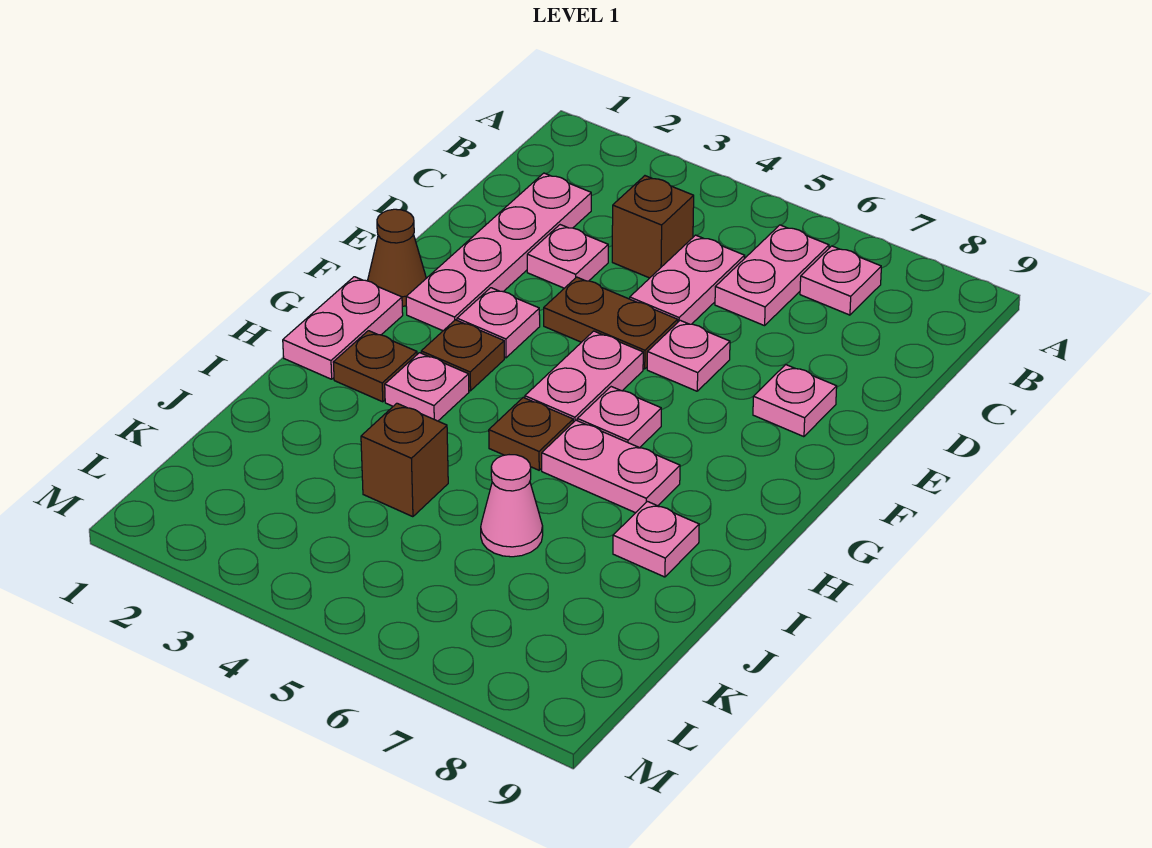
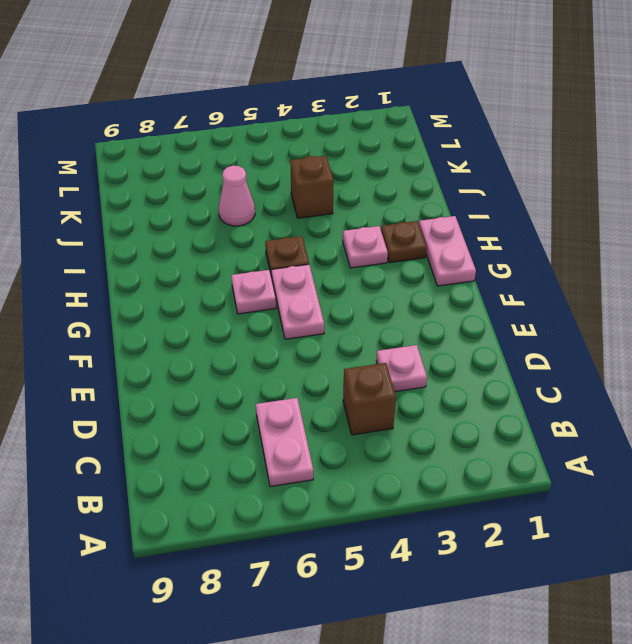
none -> pink plate B7 level 1
none -> pink plate C2:F2 level 1
none -> pink plate C5:D5 level 1

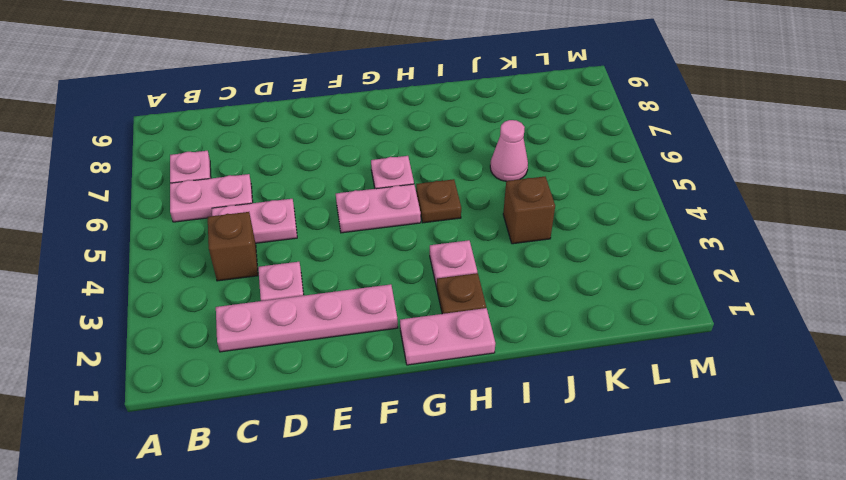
none -> brown plate E4:E5 level 1
none -> pink plate E6 level 1
none -> pink plate E8 level 1

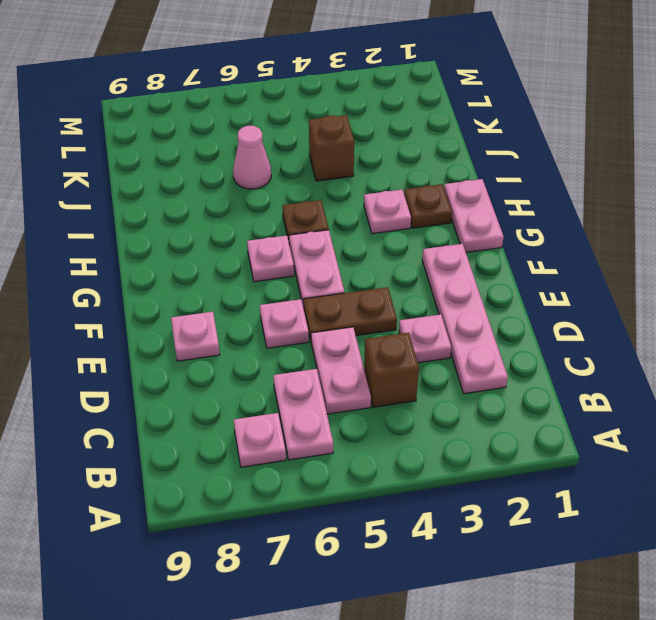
none -> brown cone F1 level 1
none -> pink plate F3 level 1
none -> brown plate G3 level 1

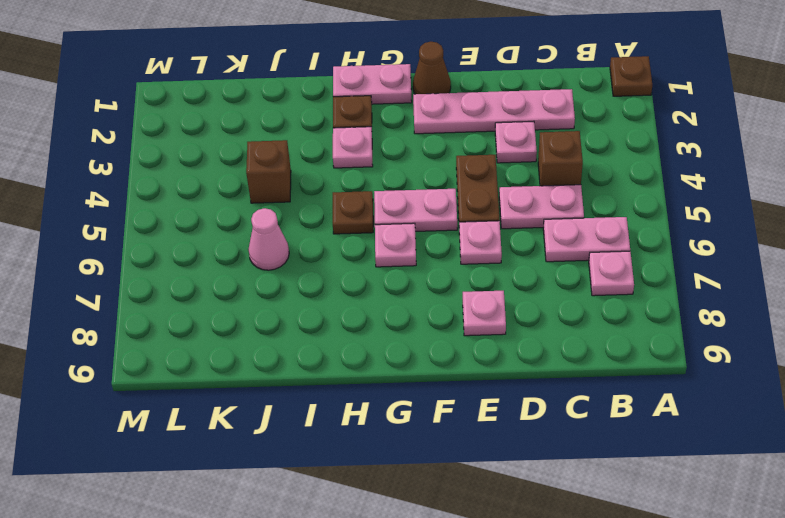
brown plate A1 level 1 -> brown plate G3 level 1
none -> pink plate F3 level 1
none -> pink plate H6:H7 level 1
none -> pink plate I8 level 1

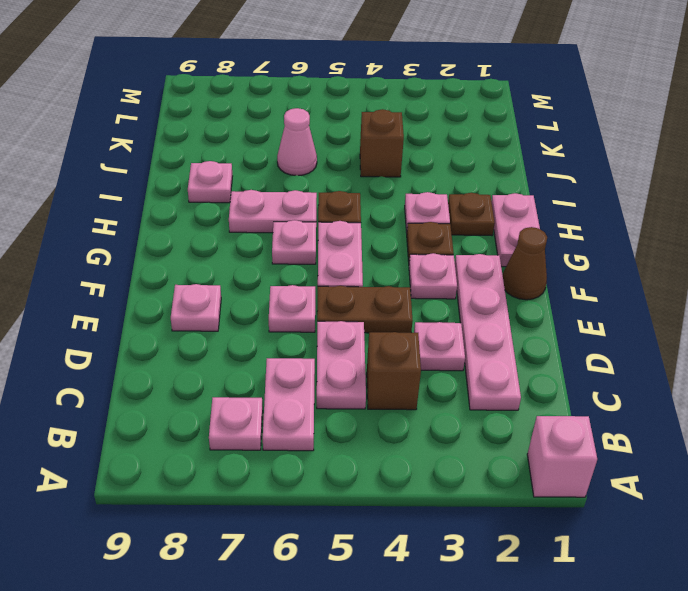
pink brick A1 level 1 -> none

